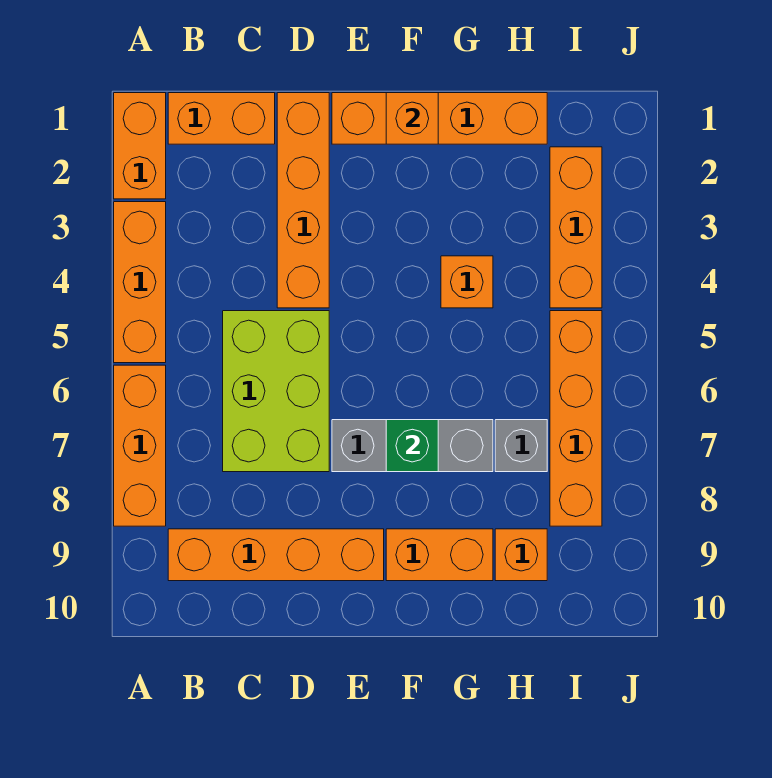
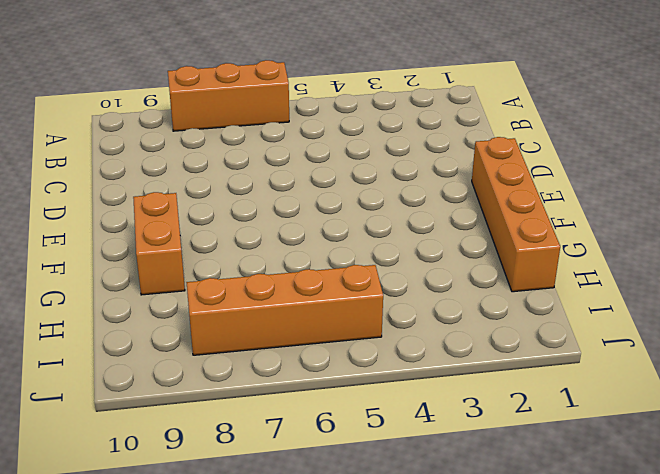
none -> orange brick A1:A2 level 1
none -> orange brick A3:A5 level 1
none -> orange brick B1:C1 level 1

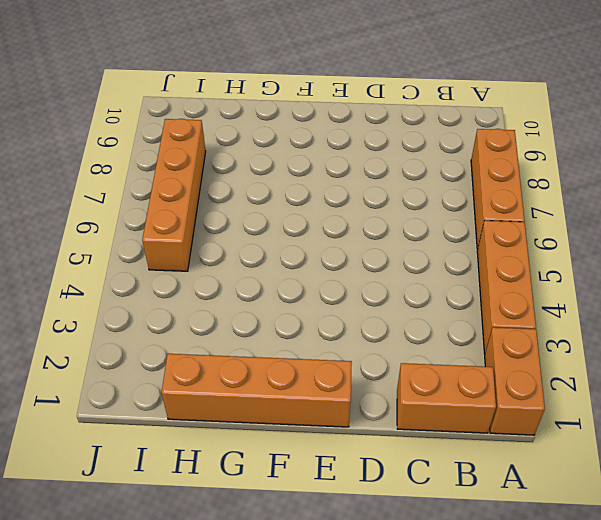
none -> orange brick B9:E9 level 1
none -> lime brick C5:D7 level 1
none -> orange brick D1:D4 level 1

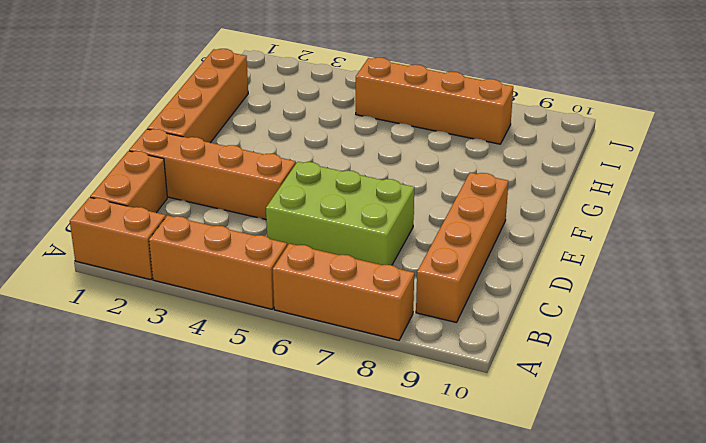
none -> grey brick E7:G7 level 1
none -> orange brick F9:G9 level 1
none -> orange brick G4 level 1

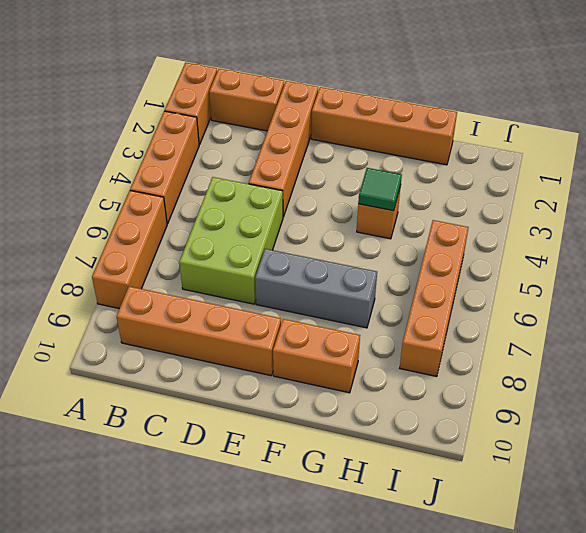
green tile G4 level 2 -> none
none -> grey brick H7 level 1
none -> orange brick H9 level 1
none -> orange brick I2:I4 level 1

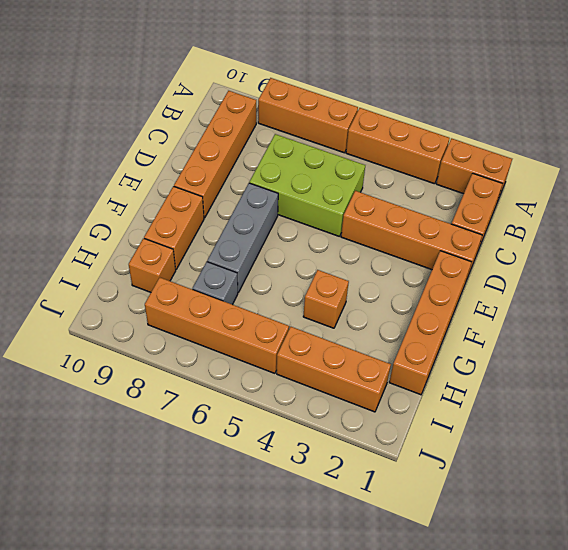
none -> orange brick F1 level 2
none -> green brick F7 level 2

